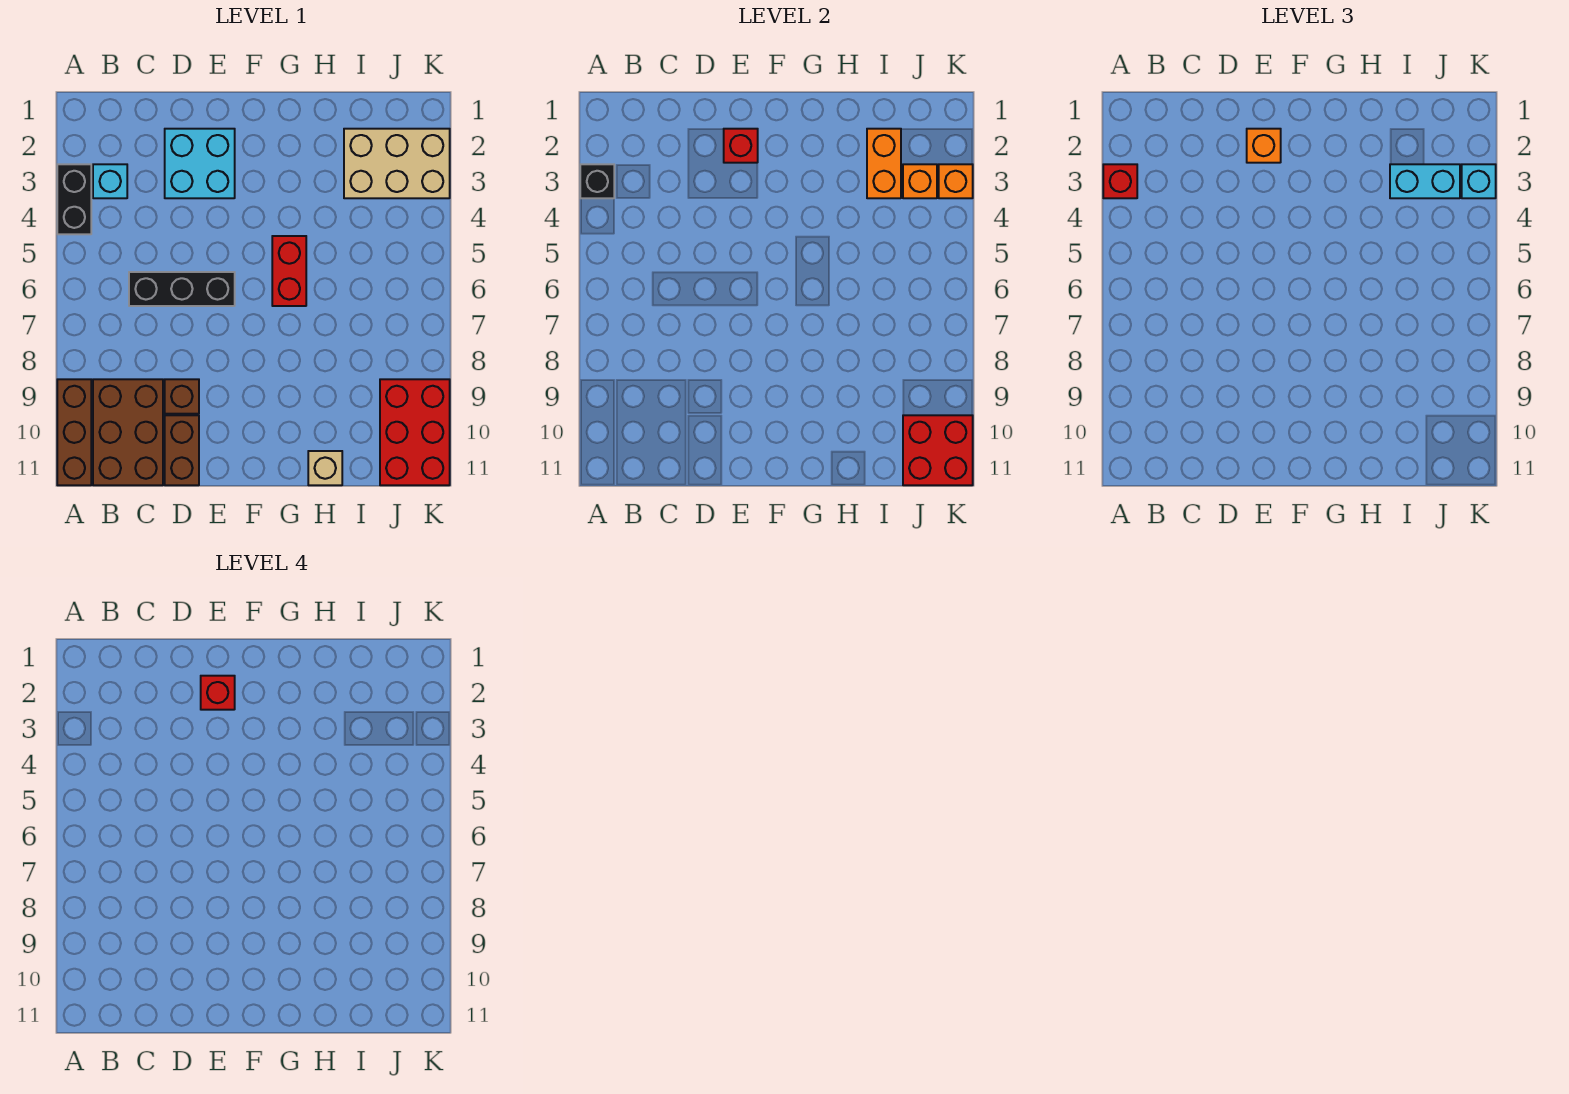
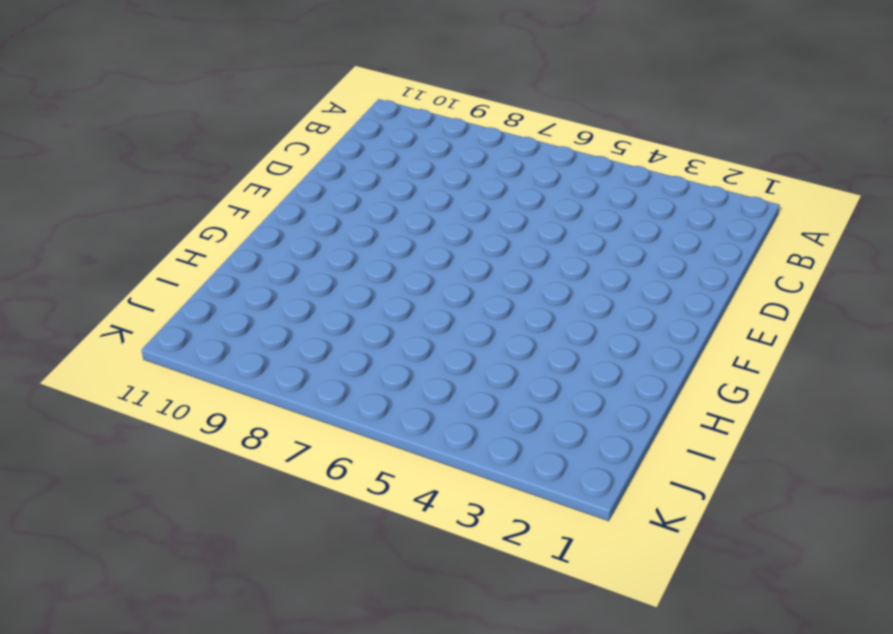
none -> black brick A3:A4 level 1
none -> brown brick A9:A11 level 1
none -> cyan brick B3 level 1

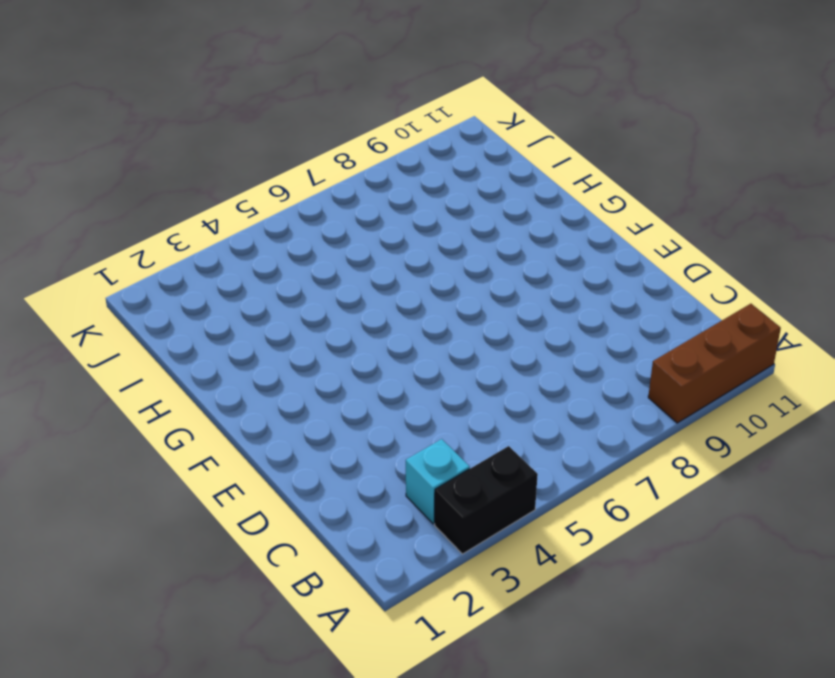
none -> brown brick B9:C11 level 1
none -> black brick C6:E6 level 1
none -> cyan brick D2:E3 level 1

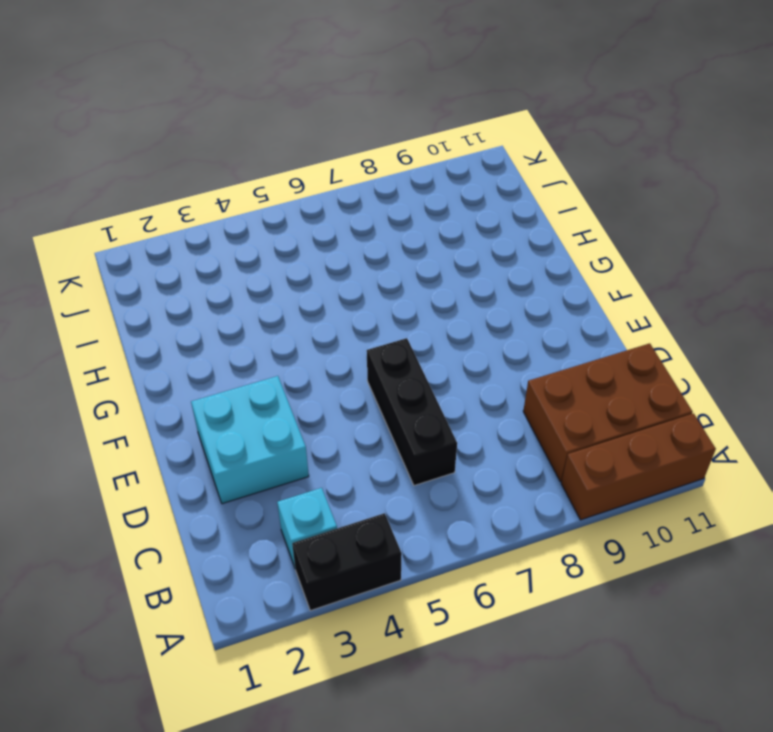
none -> brown brick D9 level 1
none -> brown brick D10:D11 level 1
none -> red brick G5:G6 level 1

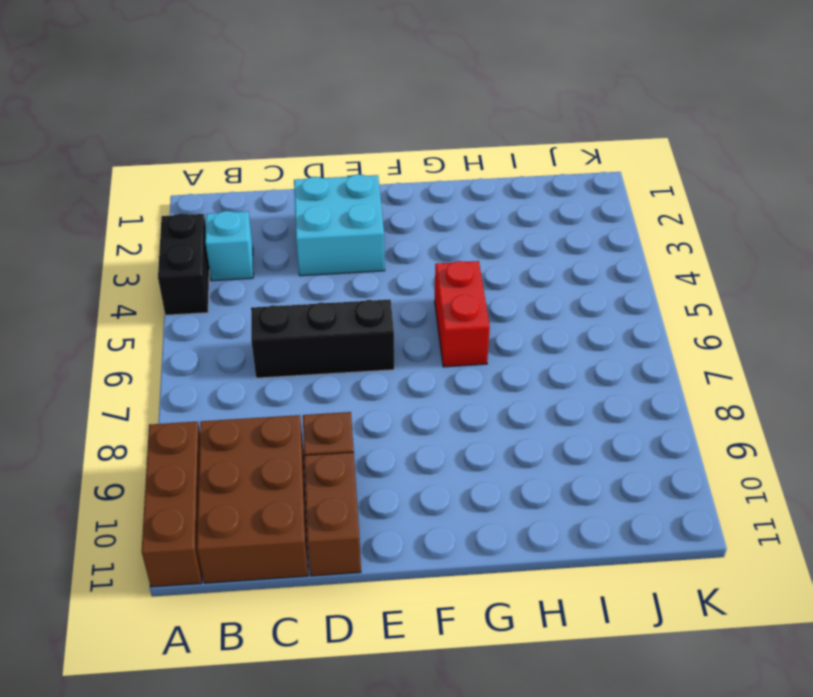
none -> tan brick H11 level 1
none -> tan brick I2:K3 level 1
none -> red brick J9:K11 level 1

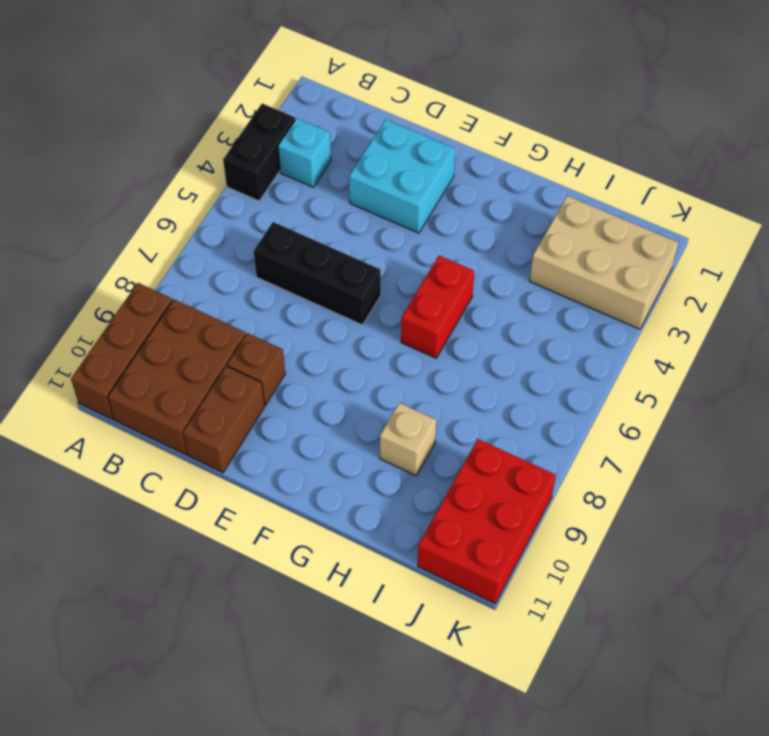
tan brick H9 level 1 -> tan brick H11 level 1
none -> black brick A3 level 2
none -> red brick E2 level 2
none -> orange brick I2:I3 level 2

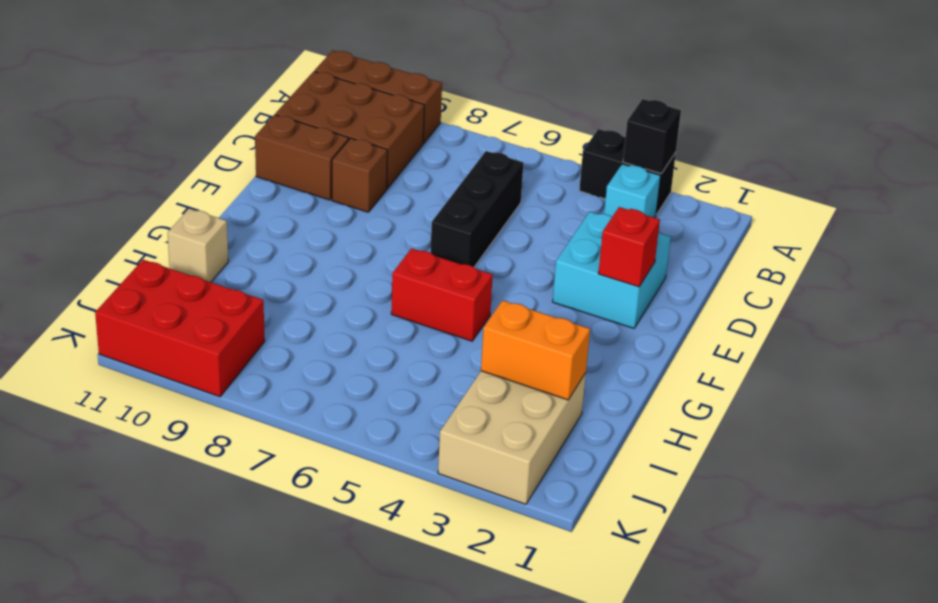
none -> orange brick J3 level 2
none -> red brick J10:K11 level 2
none -> orange brick K3 level 2

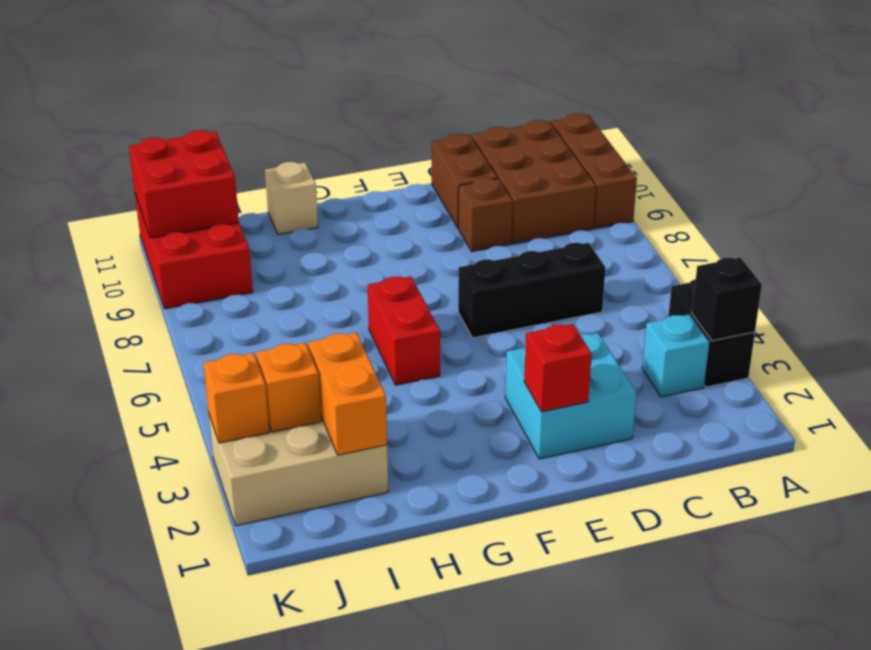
none -> red brick A3 level 3
none -> orange brick E2 level 3
none -> cyan brick I3:J3 level 3

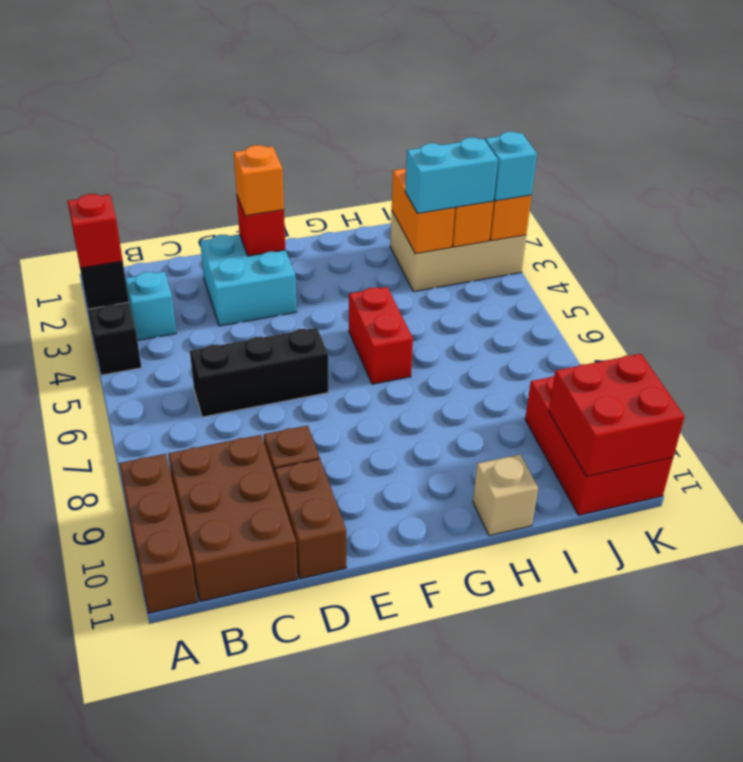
none -> red brick E2 level 4

